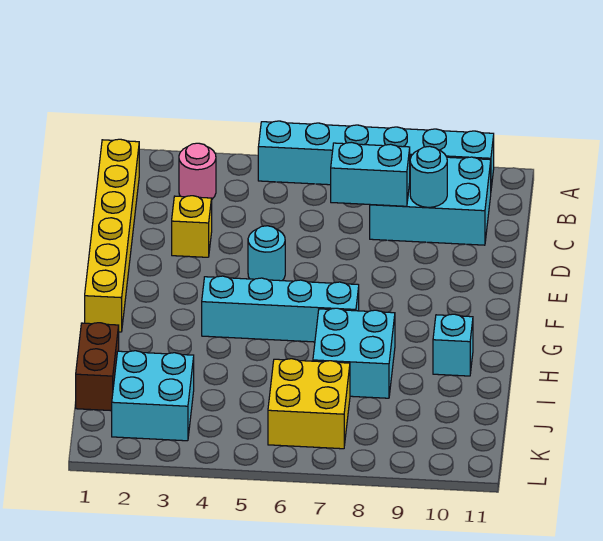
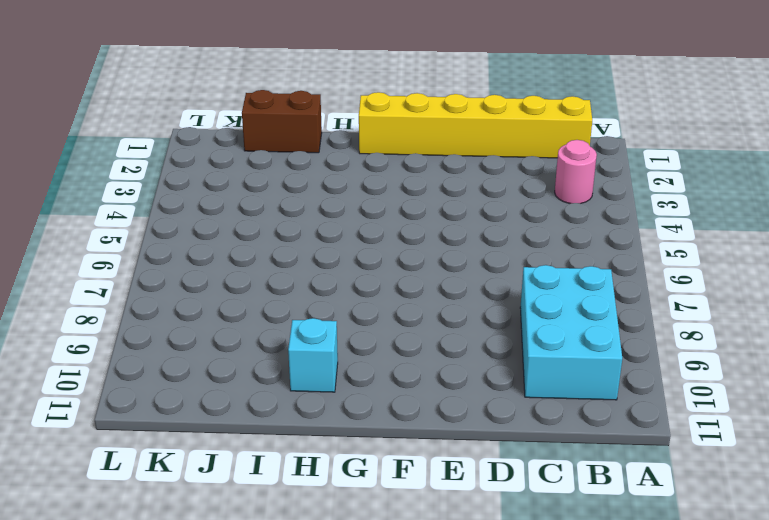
none -> cyan brick A5:A10 level 1
none -> yellow brick D3 level 1
none -> cyan round brick E5 level 1

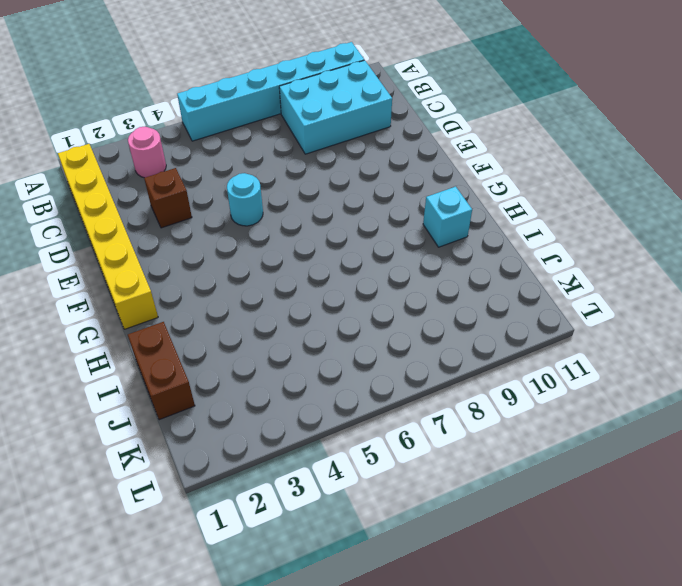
brown brick D3 level 1 -> yellow brick D3 level 1
none -> cyan brick G4:G7 level 1
none -> cyan brick H7:I8 level 1
none -> cyan brick J2:K3 level 1

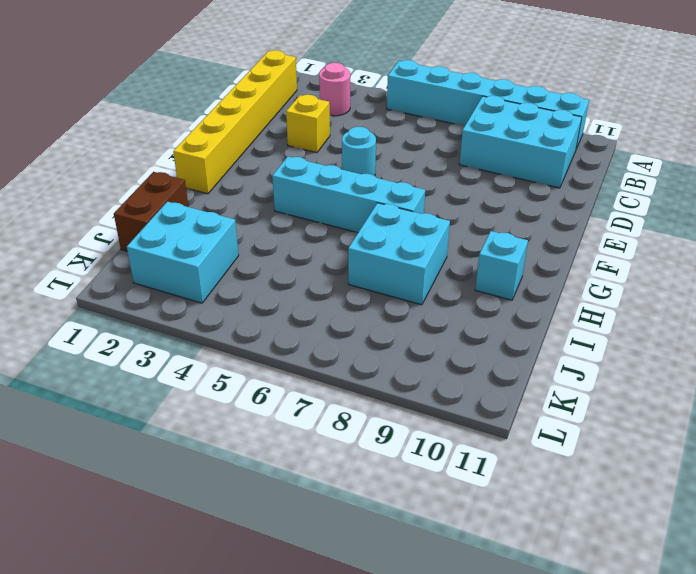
none -> yellow brick J6:K7 level 1
none -> cyan brick C7:C8 level 2
none -> cyan round brick C9 level 2

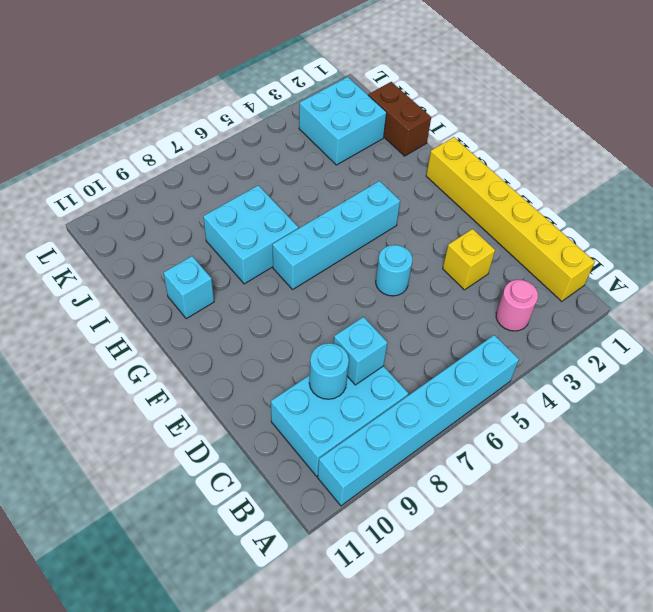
cyan brick C8 level 2 -> cyan brick C7:C8 level 2
none -> yellow brick J6:K7 level 1

